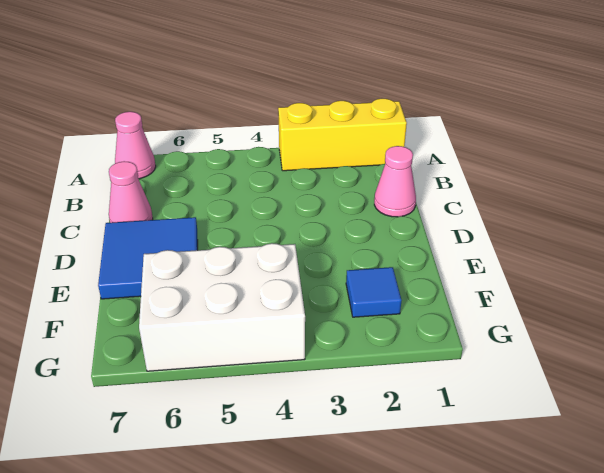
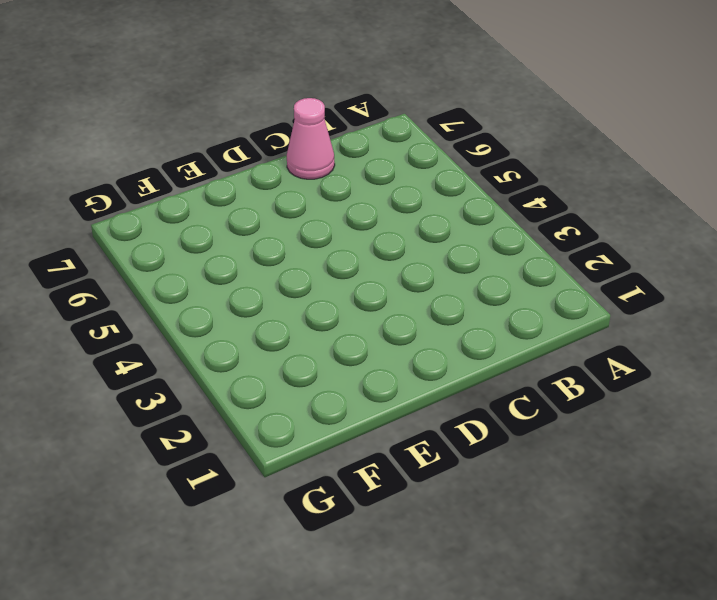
none -> yellow brick A1:A3 level 1
none -> pink cone A7 level 1

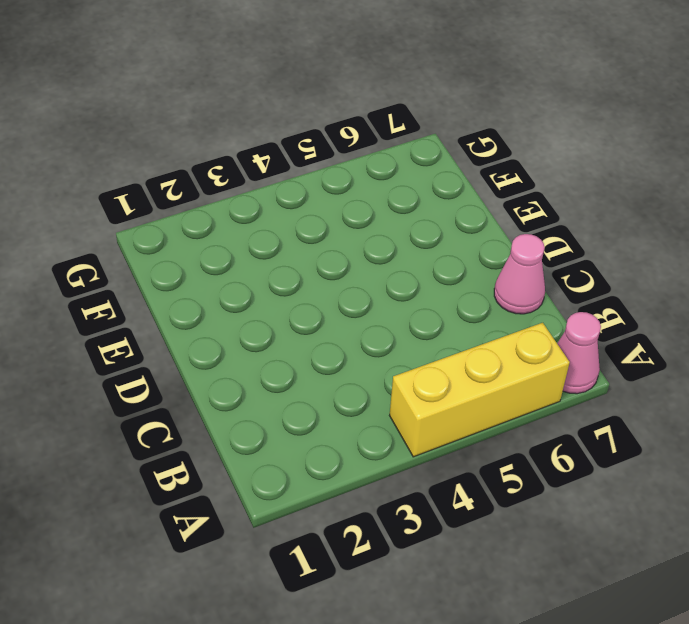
yellow brick A4:A6 level 1 -> yellow brick A1:A3 level 1
none -> pink cone C1 level 1
none -> blue tile D6:E7 level 1

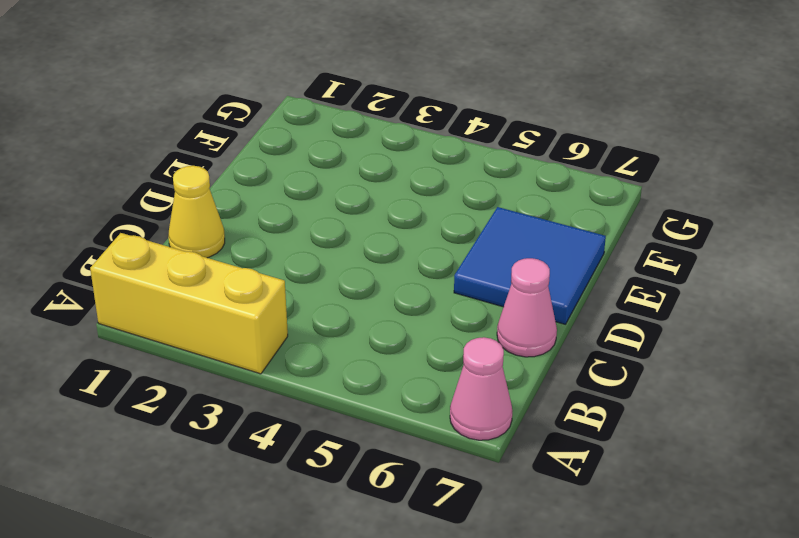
yellow cone C1 level 1 -> pink cone C1 level 1
none -> blue tile F2 level 1
none -> white brick F4:G6 level 1

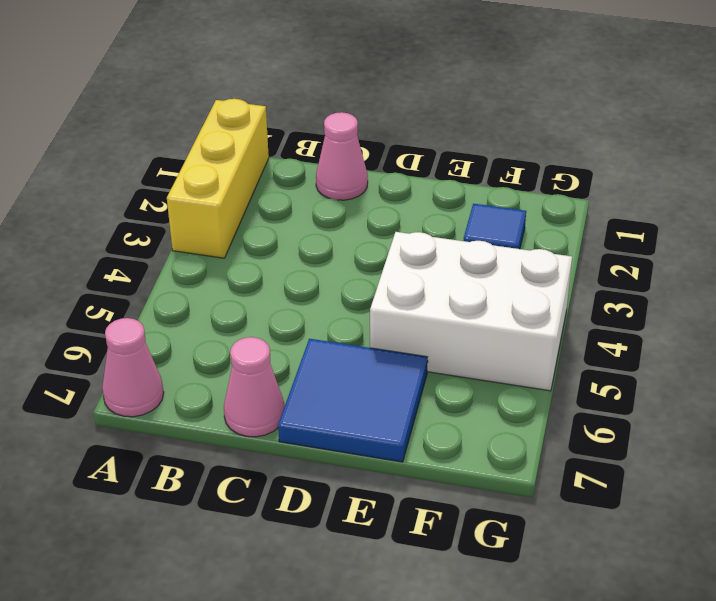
white brick E4:G5 level 1 -> white brick F4:G6 level 1

